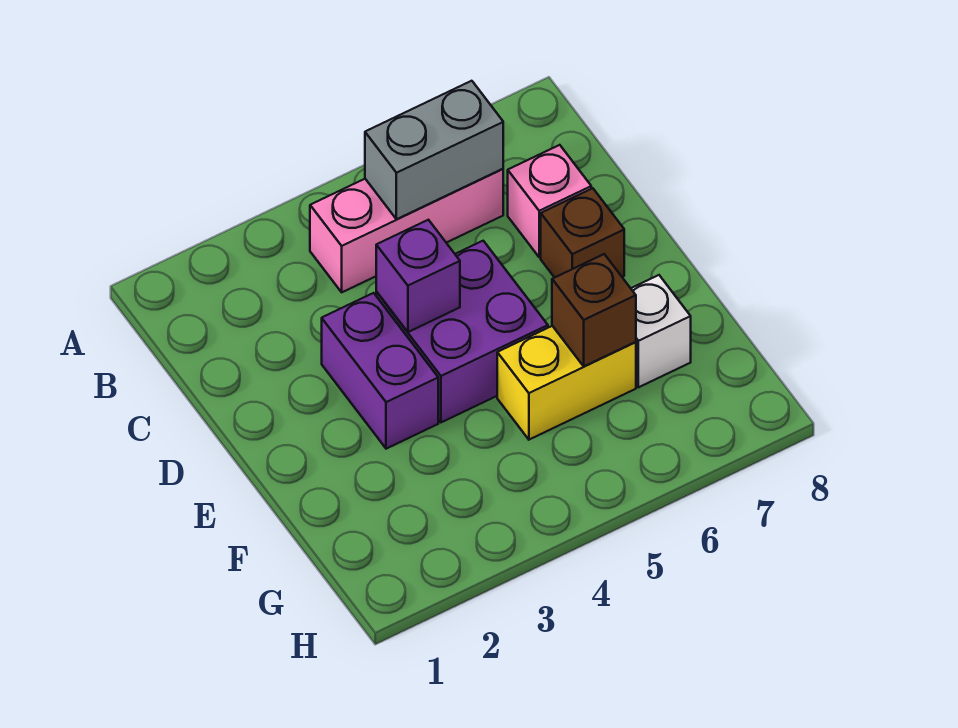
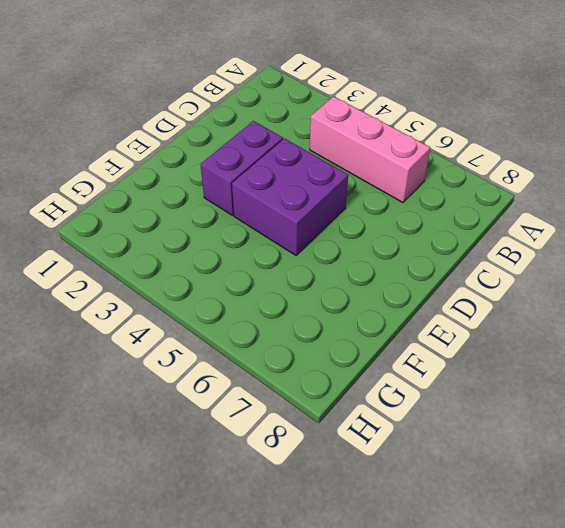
none -> pink brick C7 level 1
none -> brown brick D7 level 1

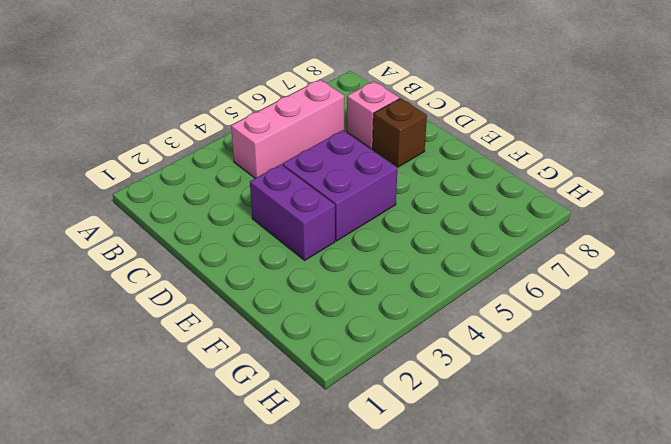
none -> yellow brick F5:F6 level 1
none -> white brick F7 level 1

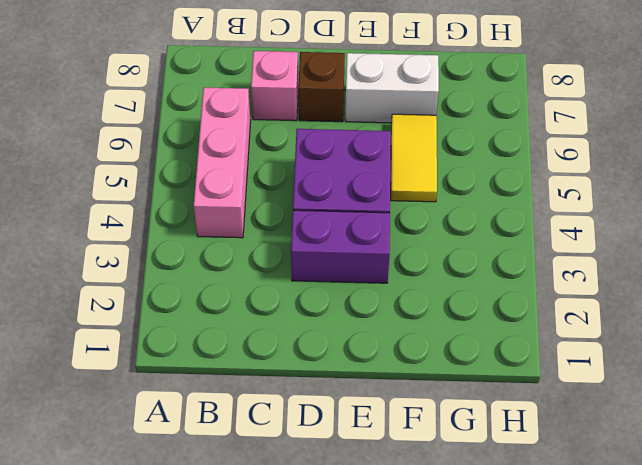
white brick E7:F7 level 1 -> white brick F7 level 1
yellow tile F5:F6 level 1 -> yellow brick F5:F6 level 1
none -> grey brick B5:B6 level 2
none -> purple brick D4 level 2

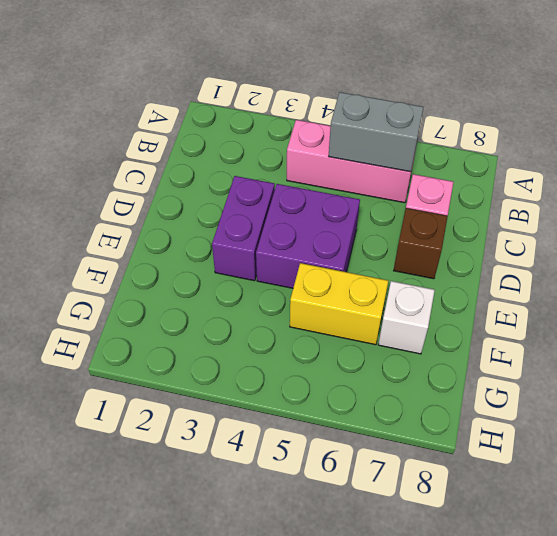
none -> purple brick D4 level 2
none -> brown brick F6 level 2

